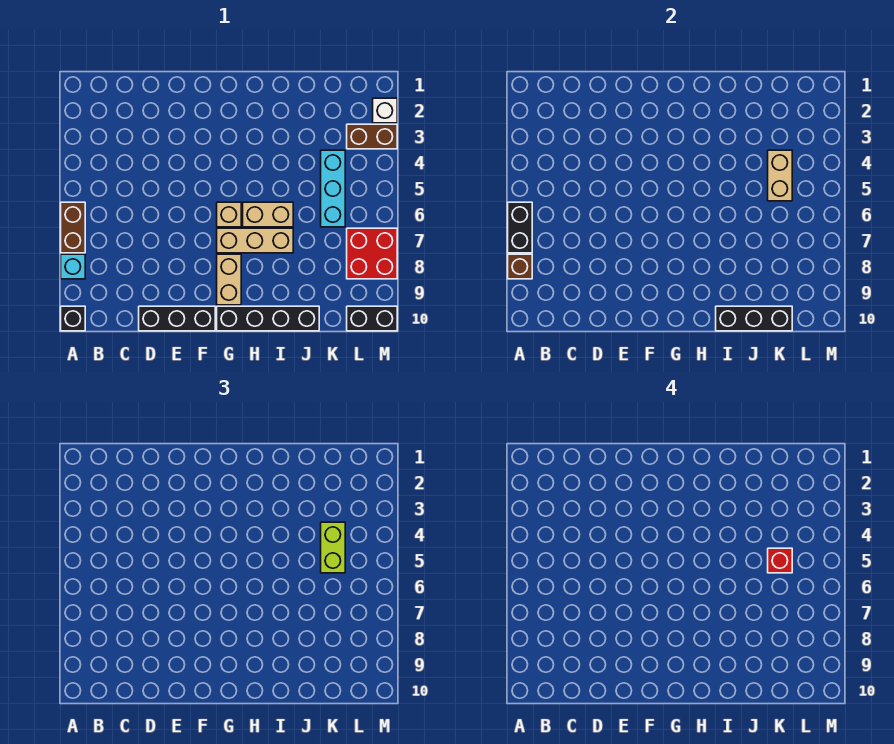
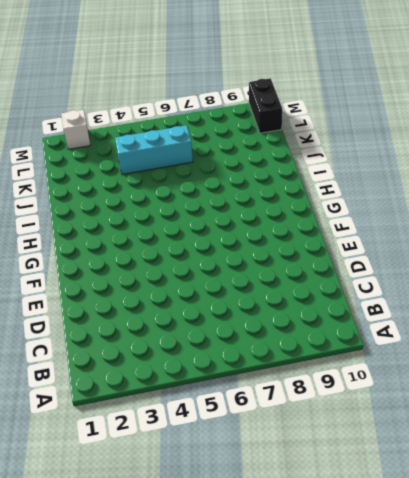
none -> brown brick A6:A7 level 1
none -> cyan brick A8 level 1
none -> black brick A10 level 1

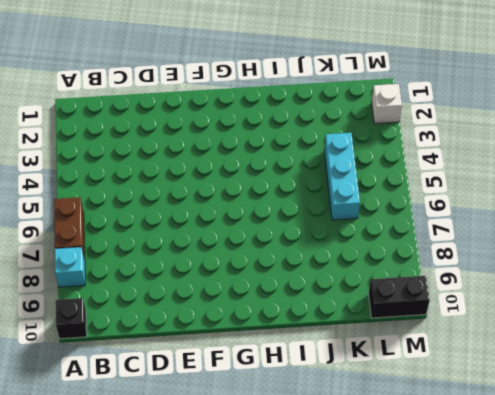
none -> black brick D10:F10 level 1
none -> tan brick G6 level 1
none -> tan brick G7:I7 level 1

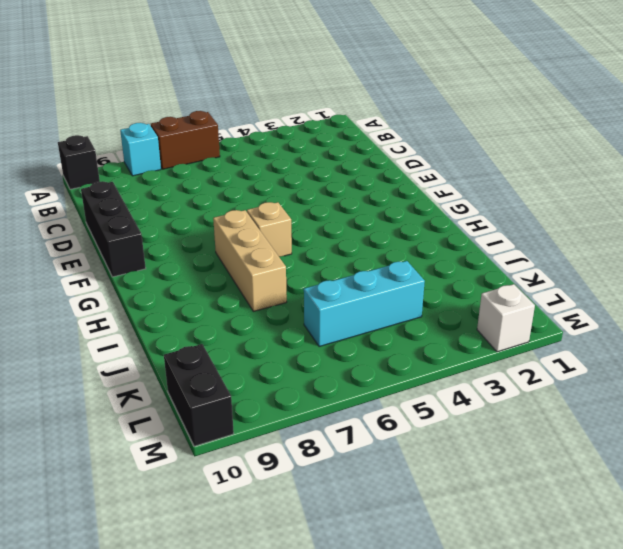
none -> tan brick G8:G9 level 1
none -> black brick G10:J10 level 1
none -> tan brick H6:I6 level 1

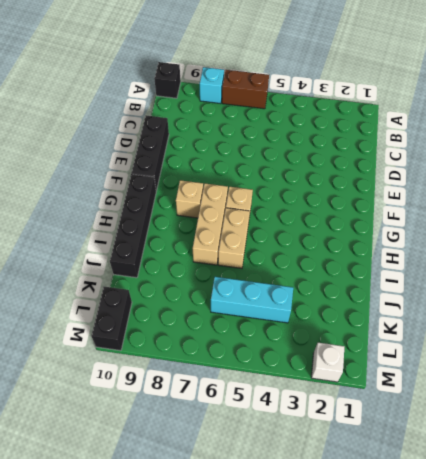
tan brick G8 level 1 -> tan brick G8:G9 level 1
none -> brown brick L3:M3 level 1
none -> red brick L7:M8 level 1
none -> black brick A6:A7 level 2

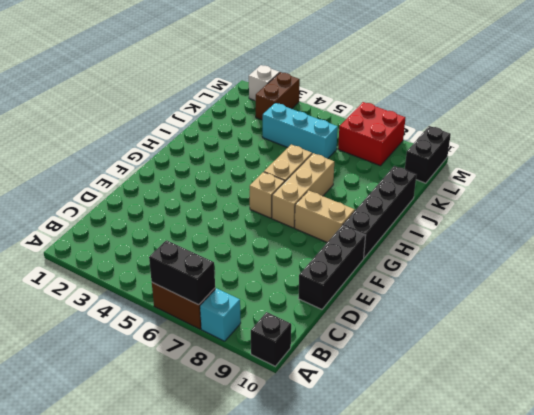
none -> brown brick A8 level 2
none -> black brick I10:K10 level 2
none -> tan brick K4:K5 level 2

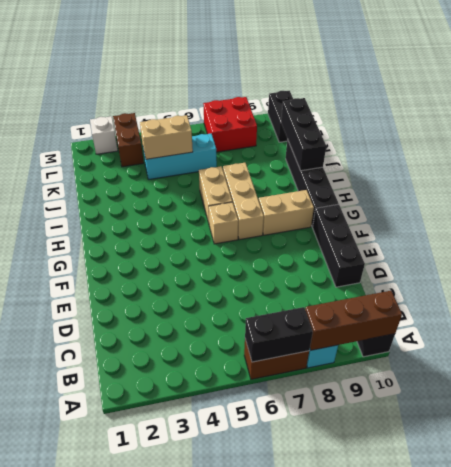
brown brick A8:A10 level 2 -> brown brick A8 level 2
none -> lime brick K4:K5 level 3
none -> red brick K5 level 4

